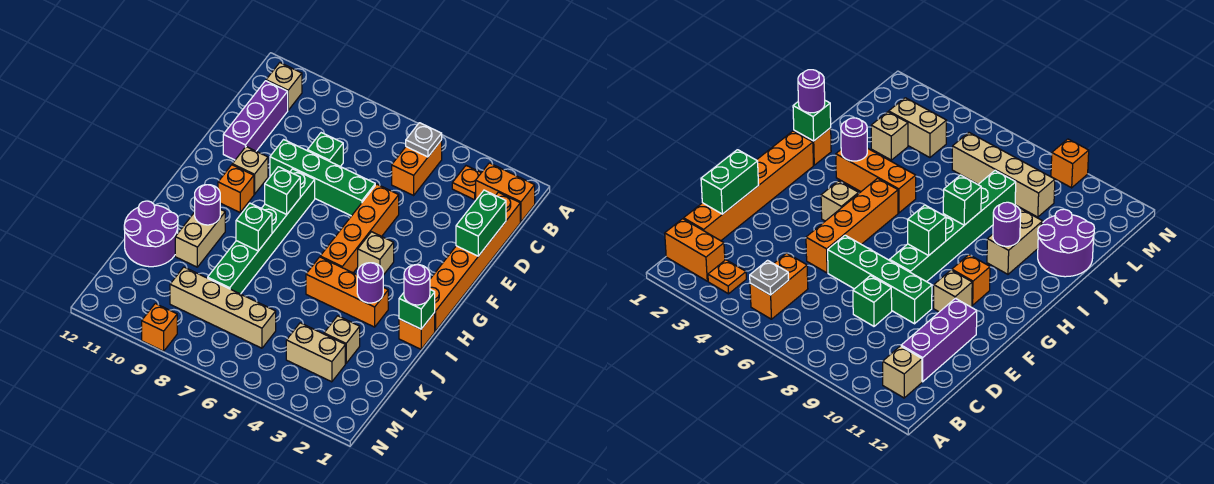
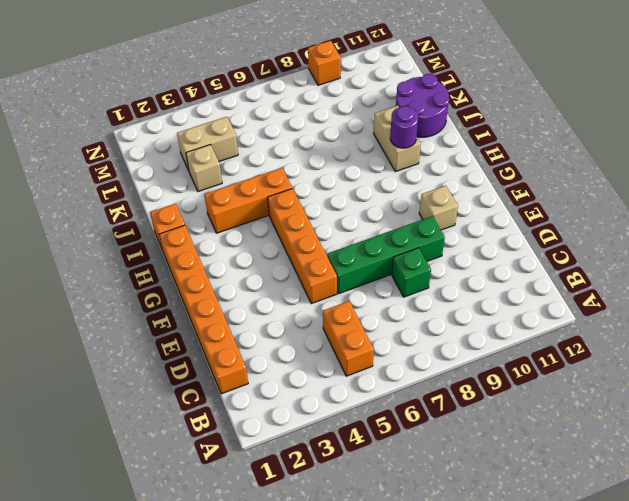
none -> orange brick B1:B2 level 1
none -> orange plate B3 level 1
none -> tan brick B11 level 1

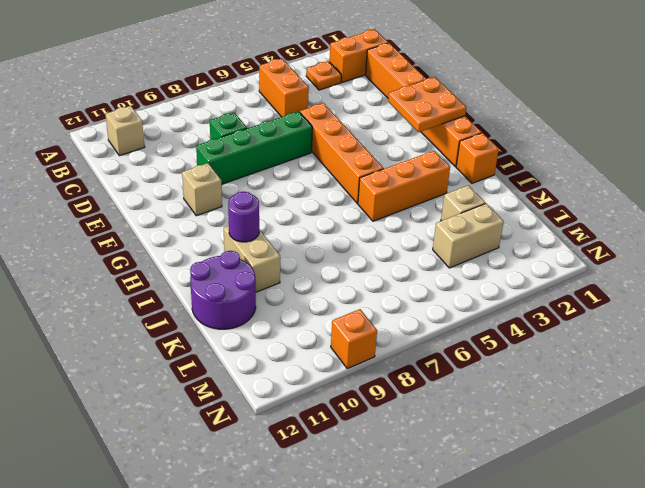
orange plate F1:G2 level 2 -> none
none -> purple brick C11:E11 level 1
none -> green brick F8:K8 level 1
none -> tan brick G4 level 1

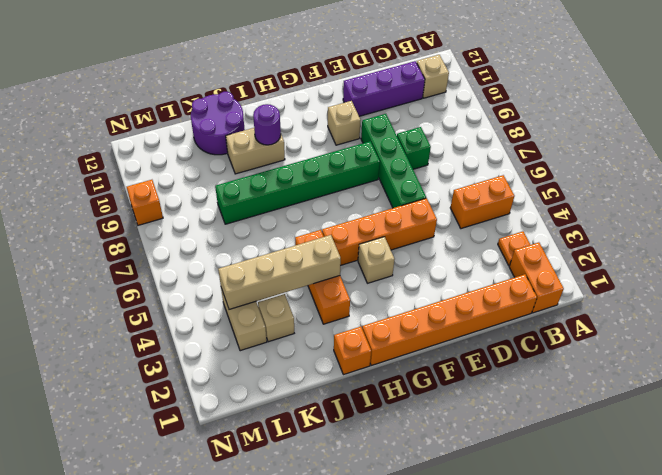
tan brick I4:L4 level 2 -> tan brick L6:L9 level 1
none -> orange brick G10 level 1
none -> grey plate B5 level 2
none -> green brick D1:E1 level 2

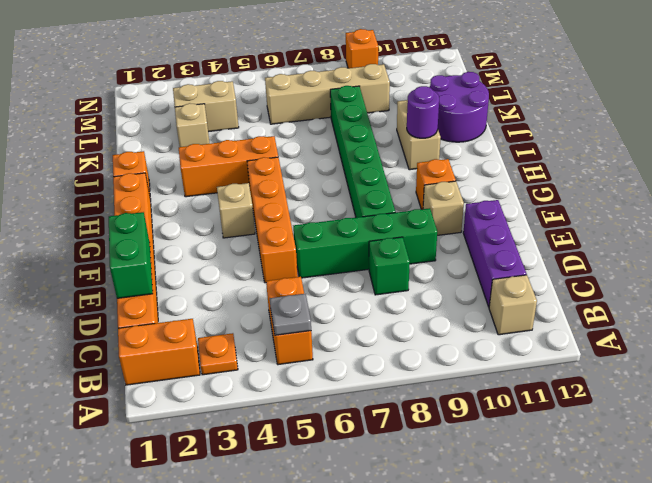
none -> green brick G8 level 2
none -> green brick I1 level 2
none -> purple round brick I3 level 2

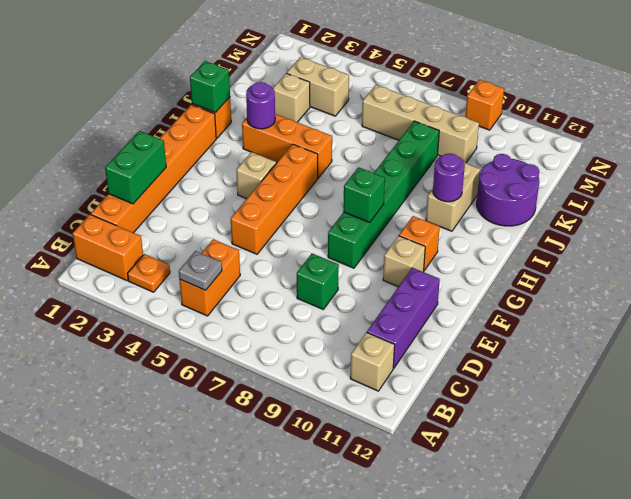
none -> green brick E6:E9 level 1
none -> green brick I8 level 2
none -> purple round brick I1 level 3

